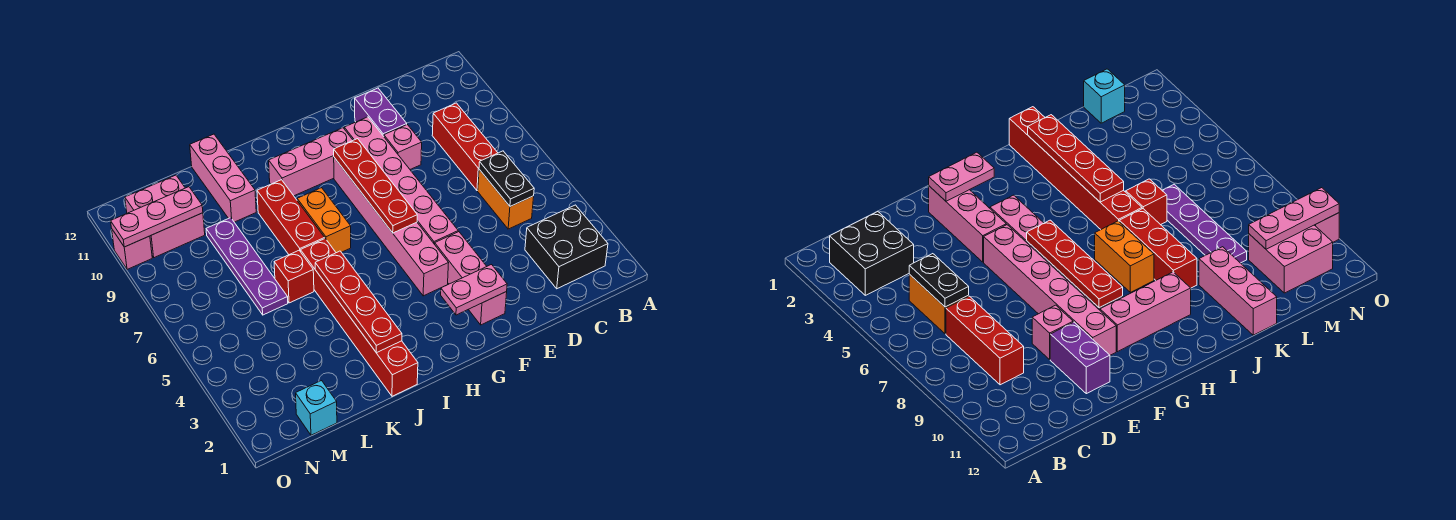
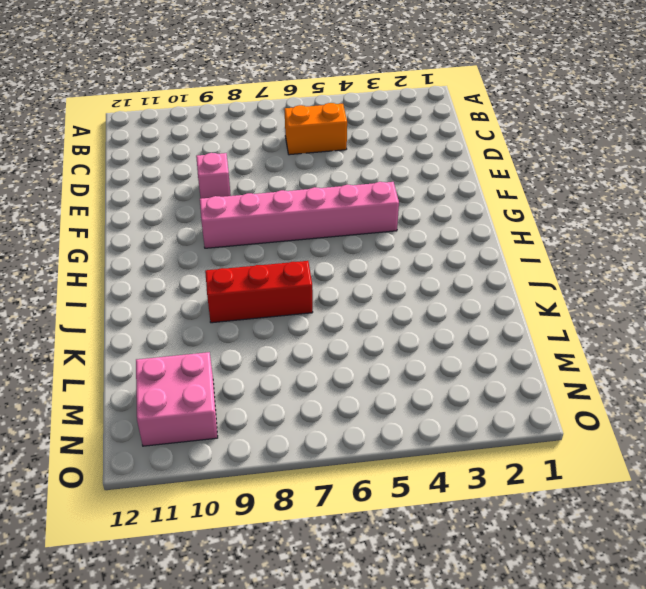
none -> black brick B2:C3 level 1
none -> red brick C7:C9 level 1
none -> purple brick E10:E11 level 1

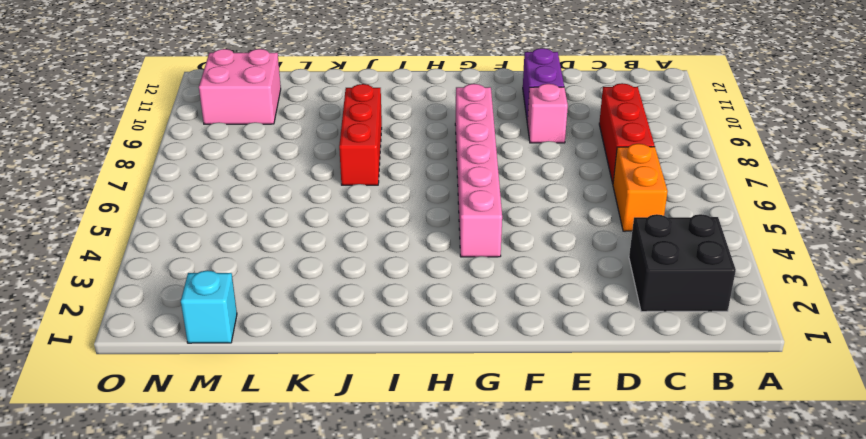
none -> pink brick F2:F4 level 1
none -> pink brick F5:F10 level 1
none -> pink brick G10:I10 level 1

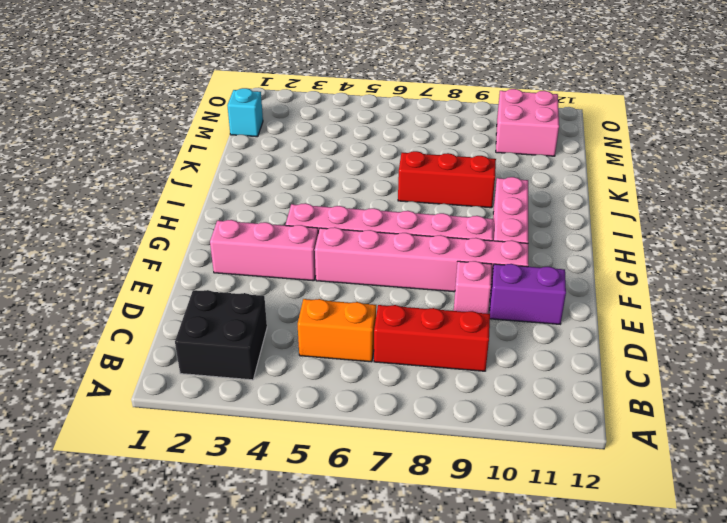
none -> orange brick I7:I8 level 1
none -> red brick J1:J6 level 1
none -> red brick K6 level 1

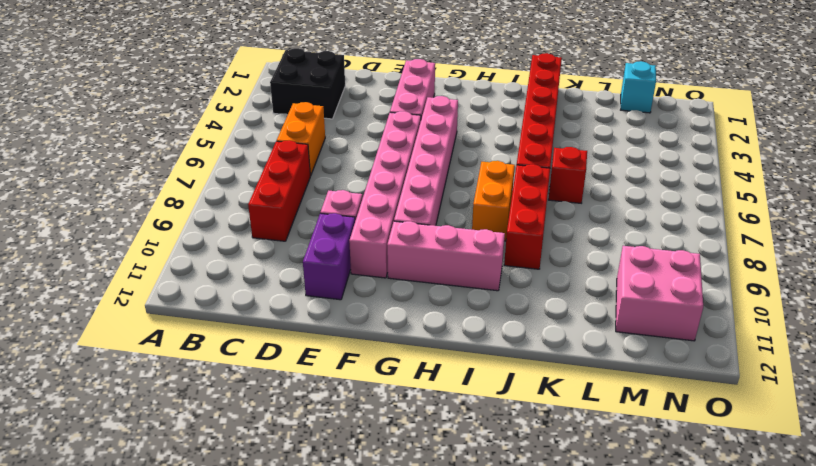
none -> pink brick K10:K12 level 1
none -> purple plate L6:L9 level 1
none -> pink brick O10 level 1

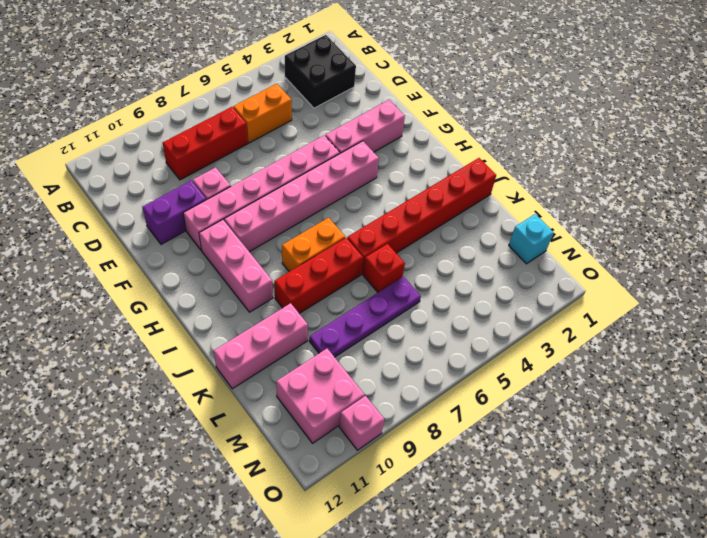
none -> black plate C5:C6 level 2
none -> pink plate F2:G2 level 2
none -> red plate G6:G9 level 2

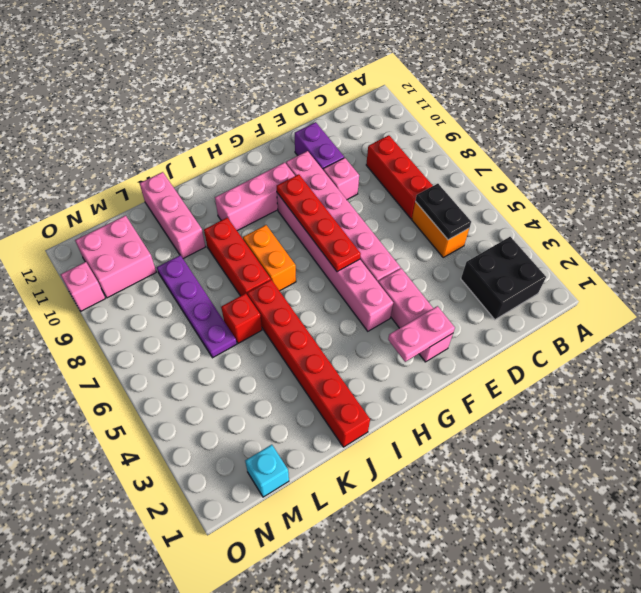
none -> red plate J2:J5 level 2
none -> pink plate M10:O10 level 2

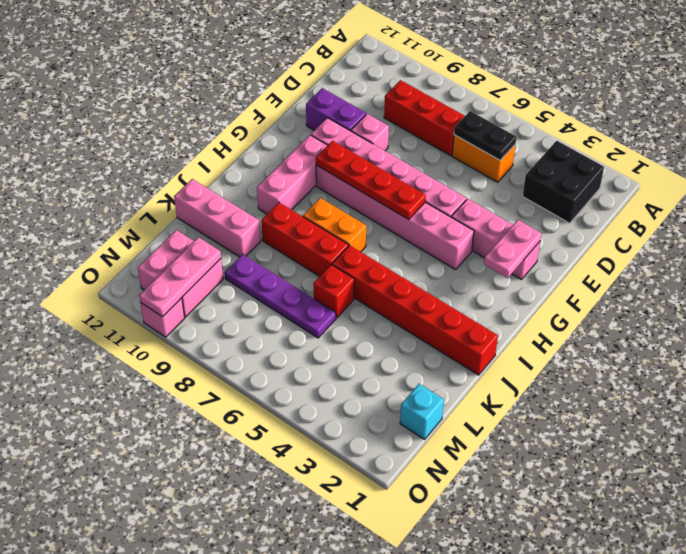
none -> red plate J2:J5 level 2

